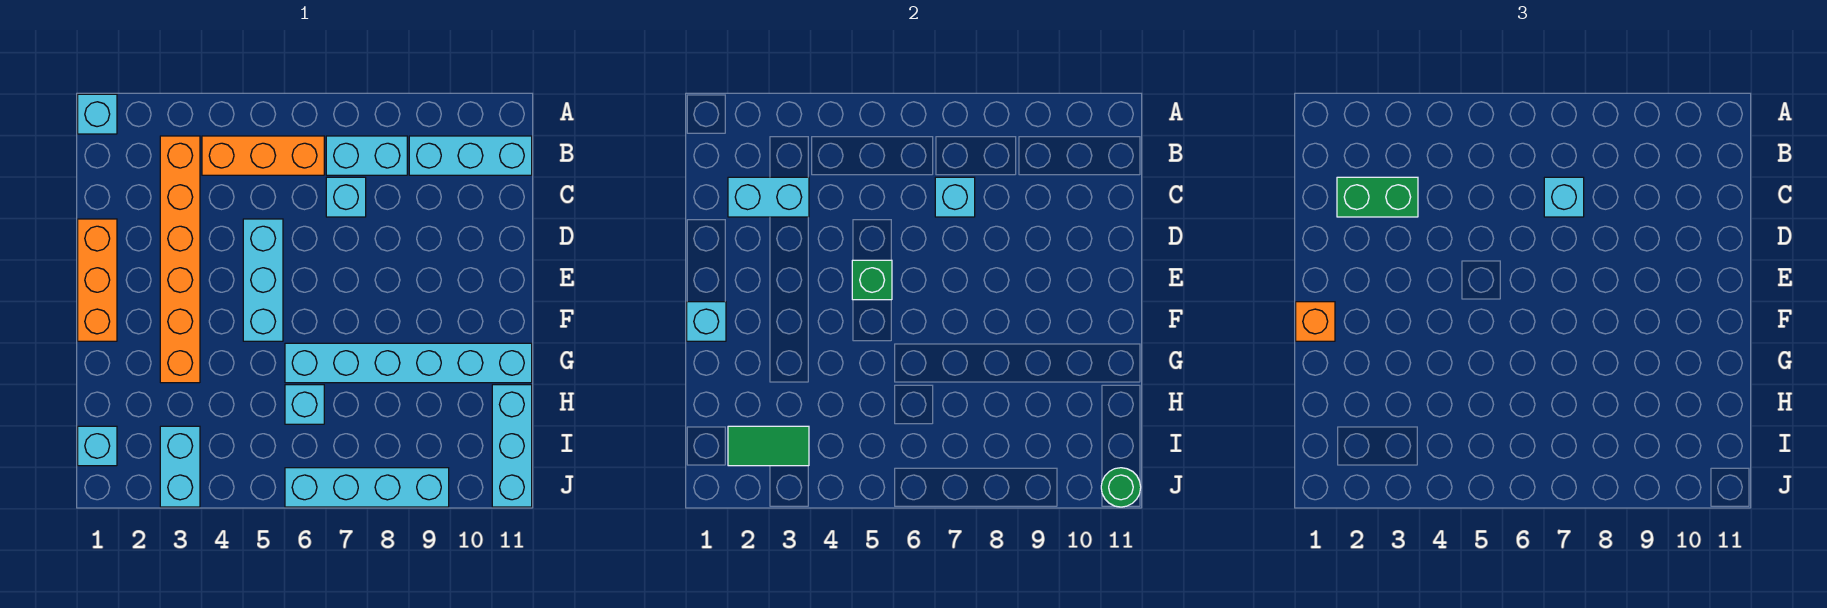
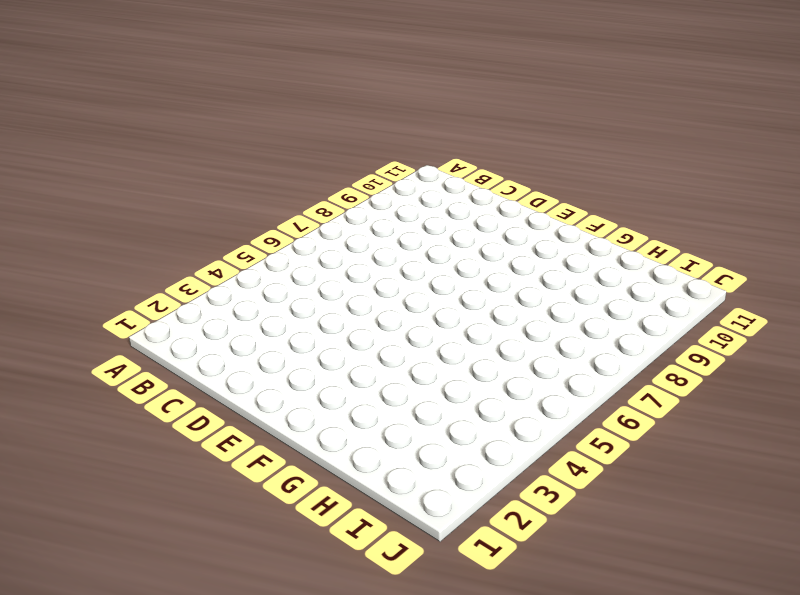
none -> cyan brick A1 level 1
none -> orange brick B3:G3 level 1
none -> orange brick B4:B6 level 1

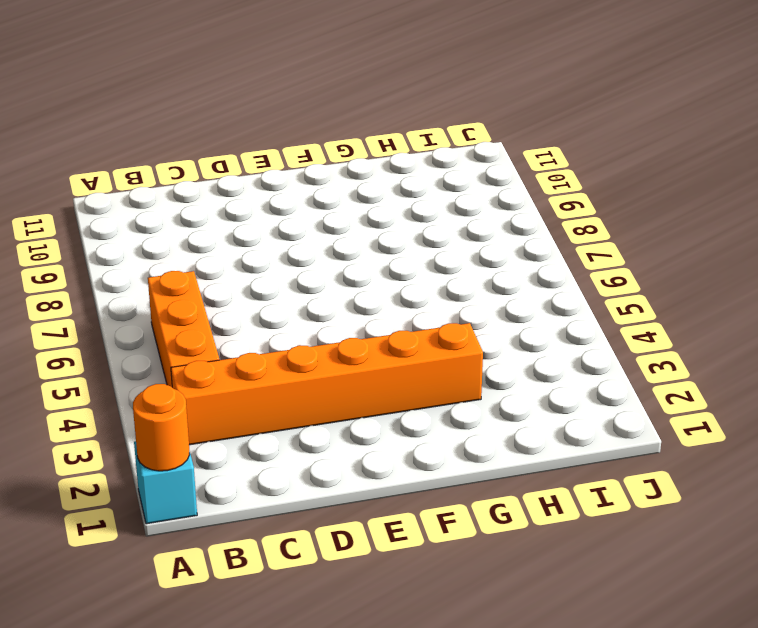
orange round brick A1 level 2 -> none
none -> cyan brick B7:B8 level 1
none -> cyan brick B9:B11 level 1
none -> cyan brick C7 level 1

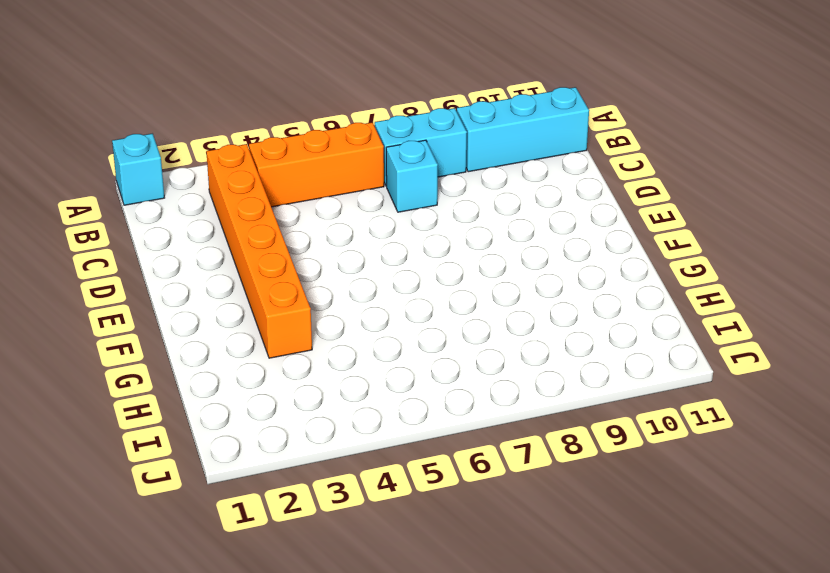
none -> orange brick D1:F1 level 1
none -> cyan brick D5:F5 level 1
none -> cyan brick G6:G11 level 1

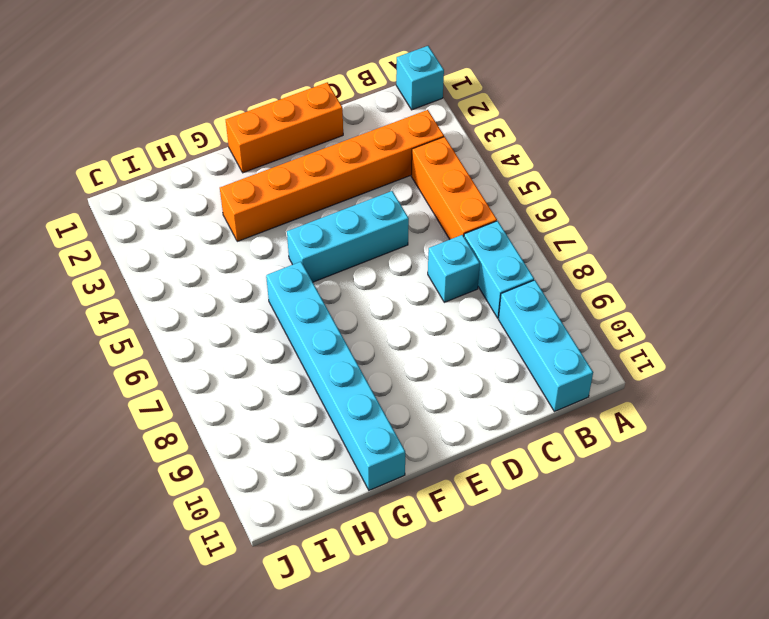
none -> cyan brick H6 level 1
none -> cyan brick H11:J11 level 1
none -> cyan brick I1 level 1

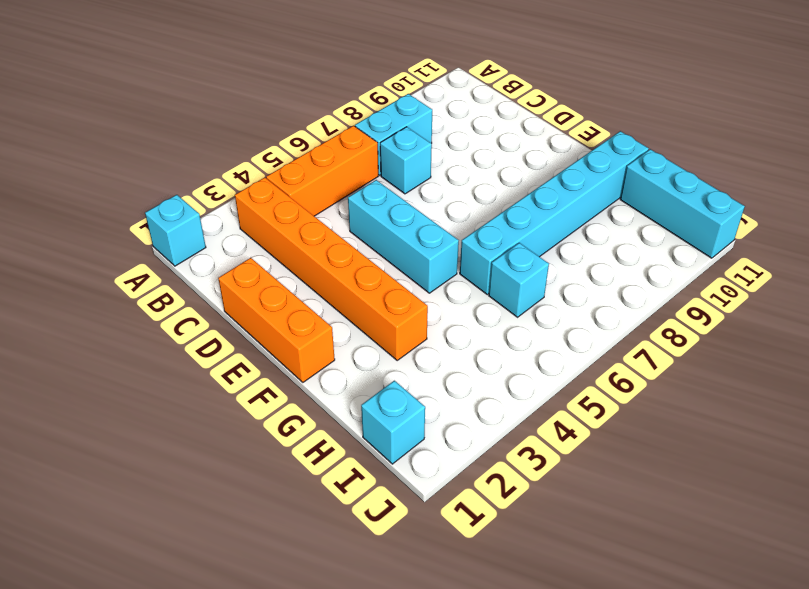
none -> cyan brick B9:B11 level 1
none -> cyan brick I3:J3 level 1
none -> cyan brick J6:J9 level 1

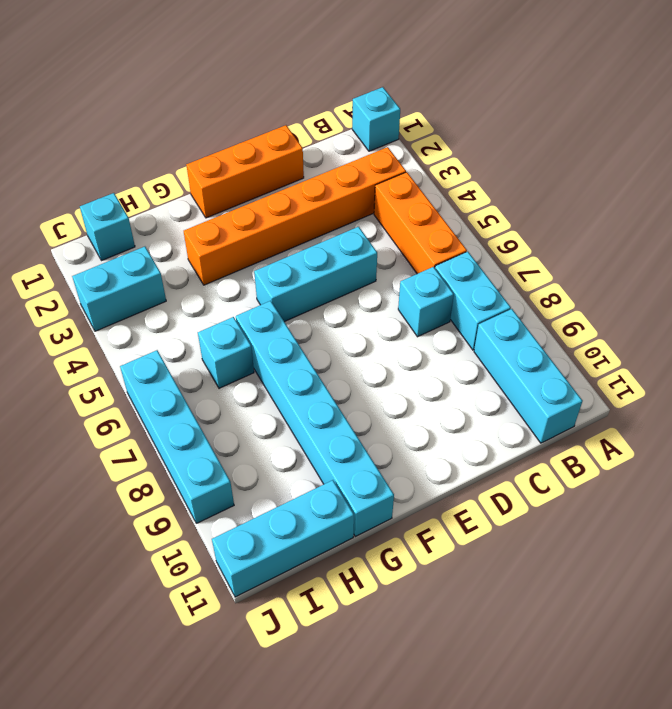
none -> cyan brick C2:C3 level 2
none -> cyan brick C7 level 2
none -> green brick E5 level 2

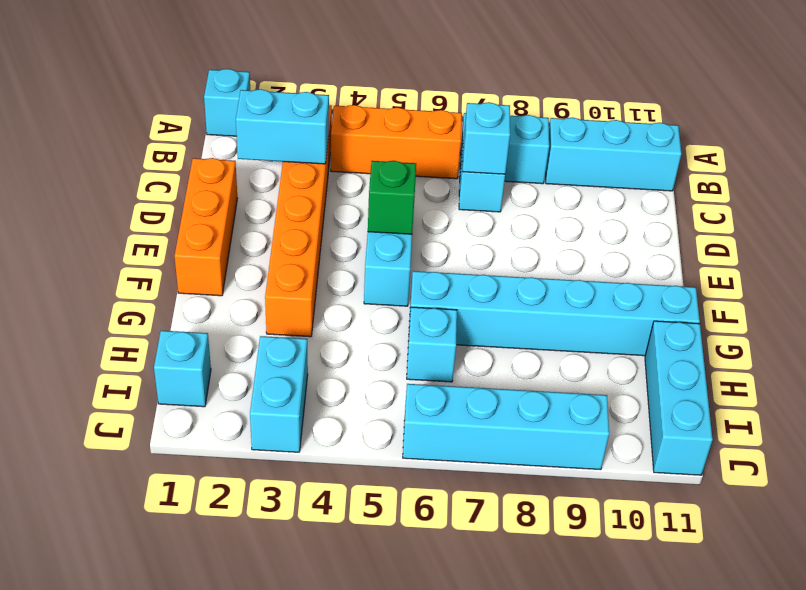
none -> cyan brick F1 level 2
none -> green tile I2:I3 level 2
none -> green round brick J11 level 2

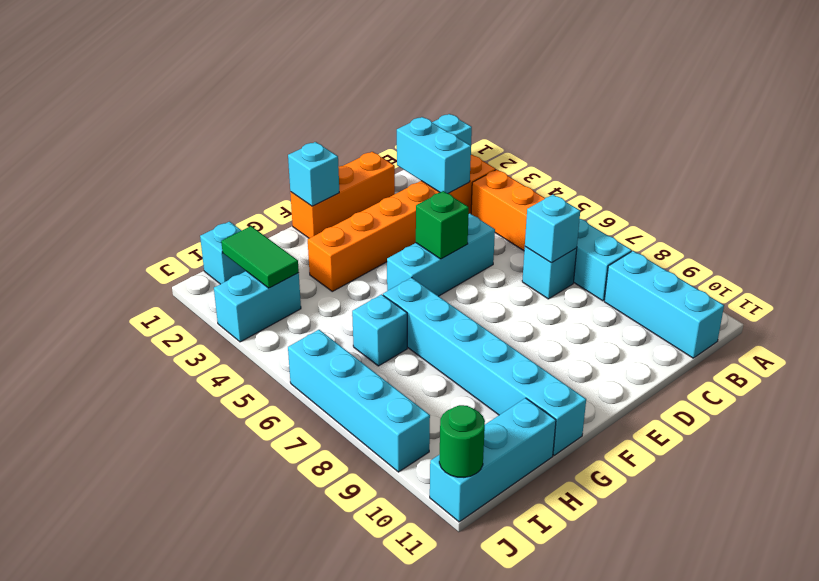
none -> green brick C2:C3 level 3
none -> cyan brick C7 level 3
none -> orange brick F1 level 3

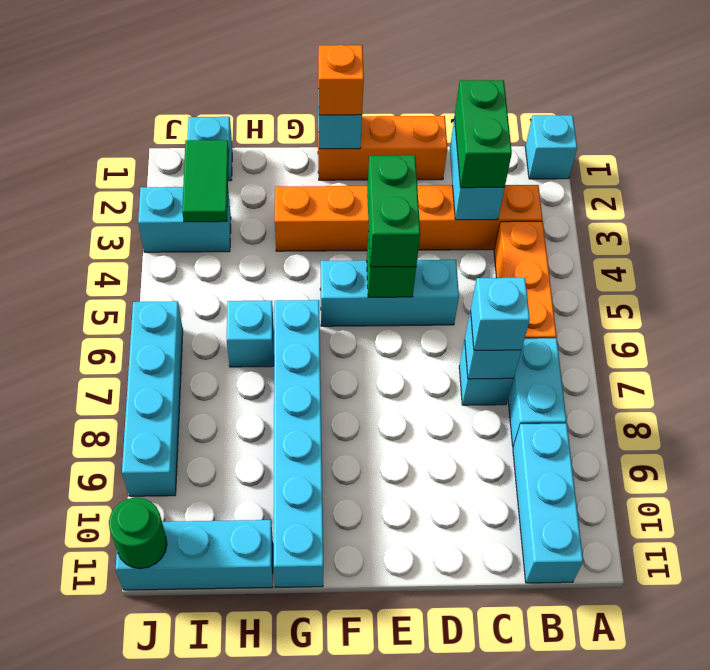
green brick E4:E5 level 3 -> none

